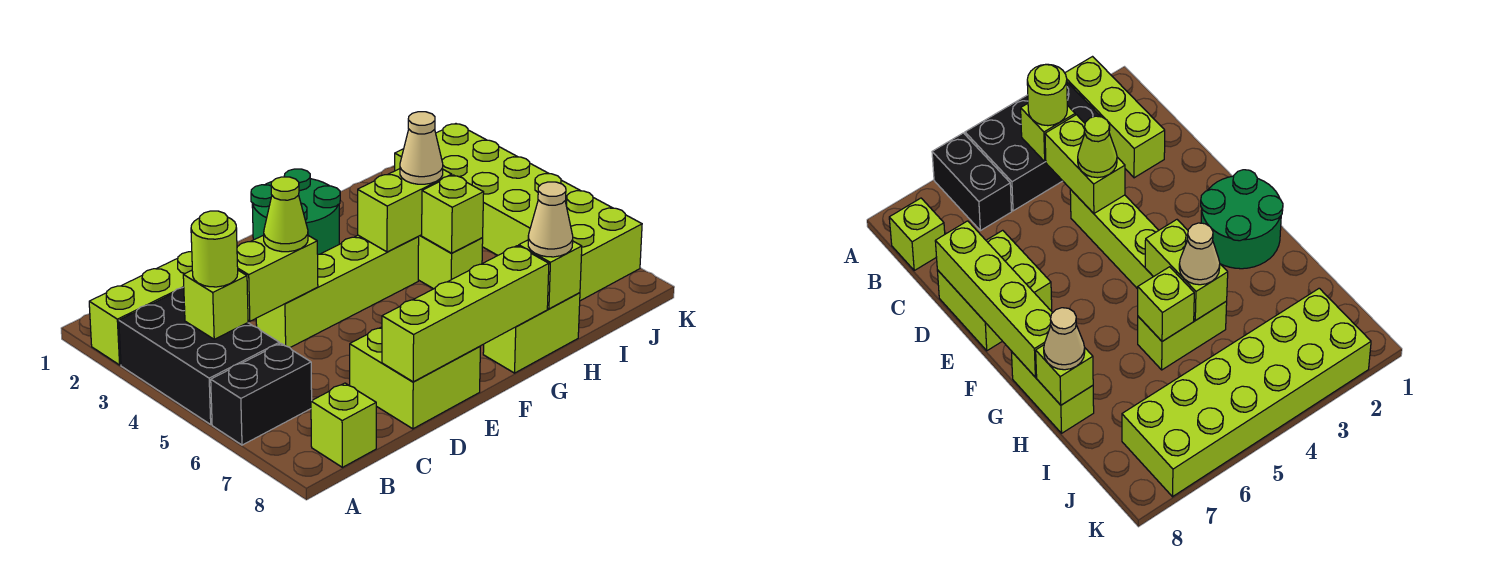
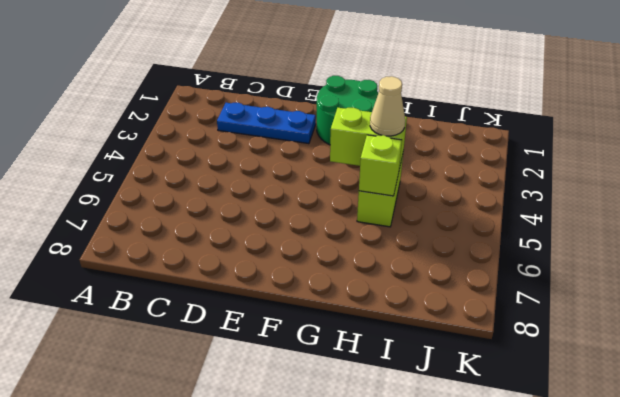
blue plate C2:E2 level 1 -> lime brick A2:C2 level 1
none -> black brick A3:B5 level 1
none -> black brick A6:B6 level 1
none -> lime brick B8 level 1

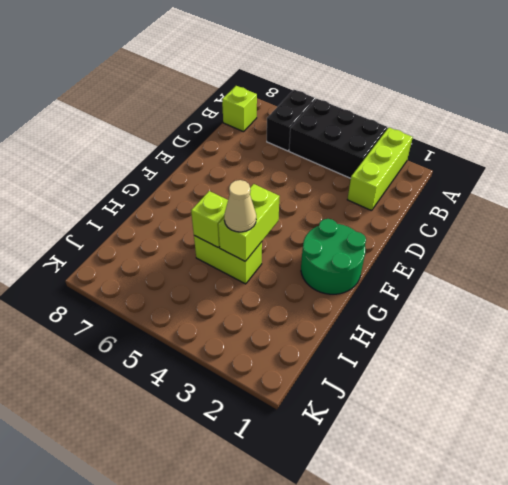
none -> lime brick D4:G4 level 1
none -> lime brick D7:E8 level 1
none -> lime brick G8:H8 level 1

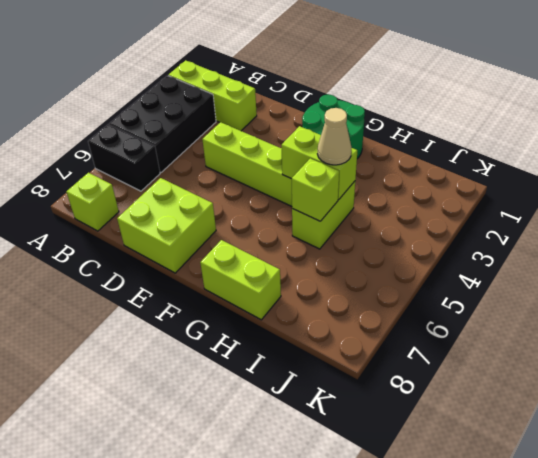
none -> lime brick J2:K7 level 1
none -> lime brick B4 level 2
none -> lime brick C4:D4 level 2

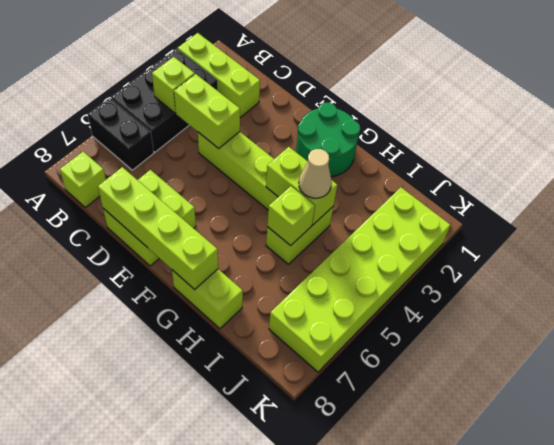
none -> lime brick H8 level 2
none -> lime round brick B4 level 3
none -> lime cone D4 level 3

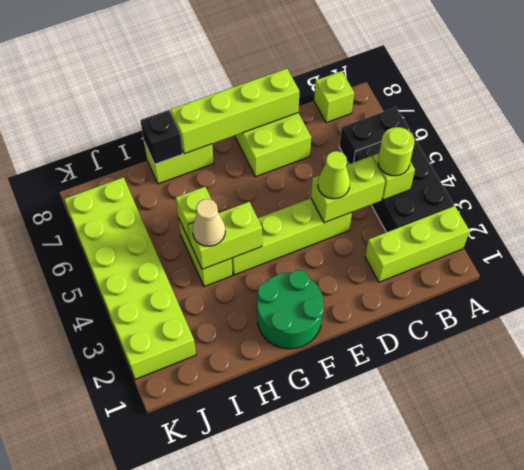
black brick H8 level 2 -> lime brick H8 level 2
none -> tan cone H8 level 3

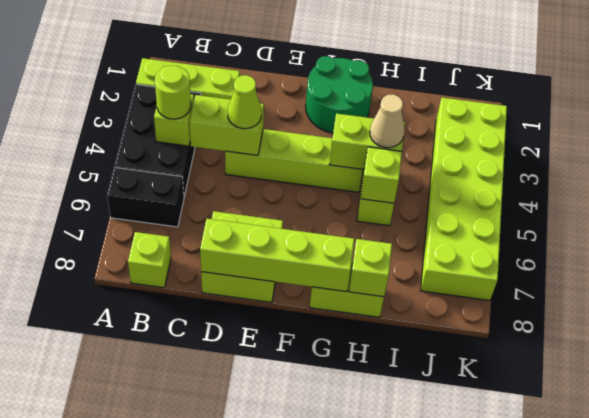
none -> tan cone H8 level 3

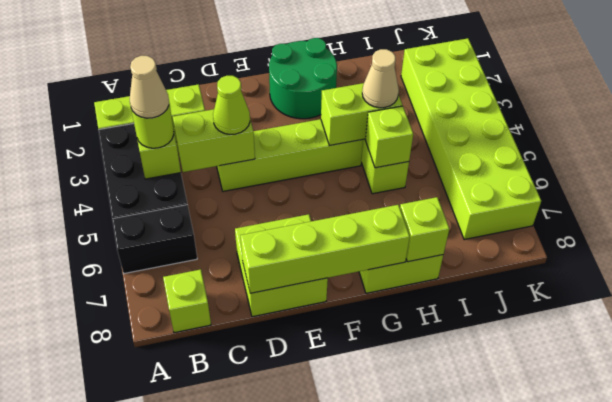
tan cone B4 level 4 -> tan cone H8 level 3

